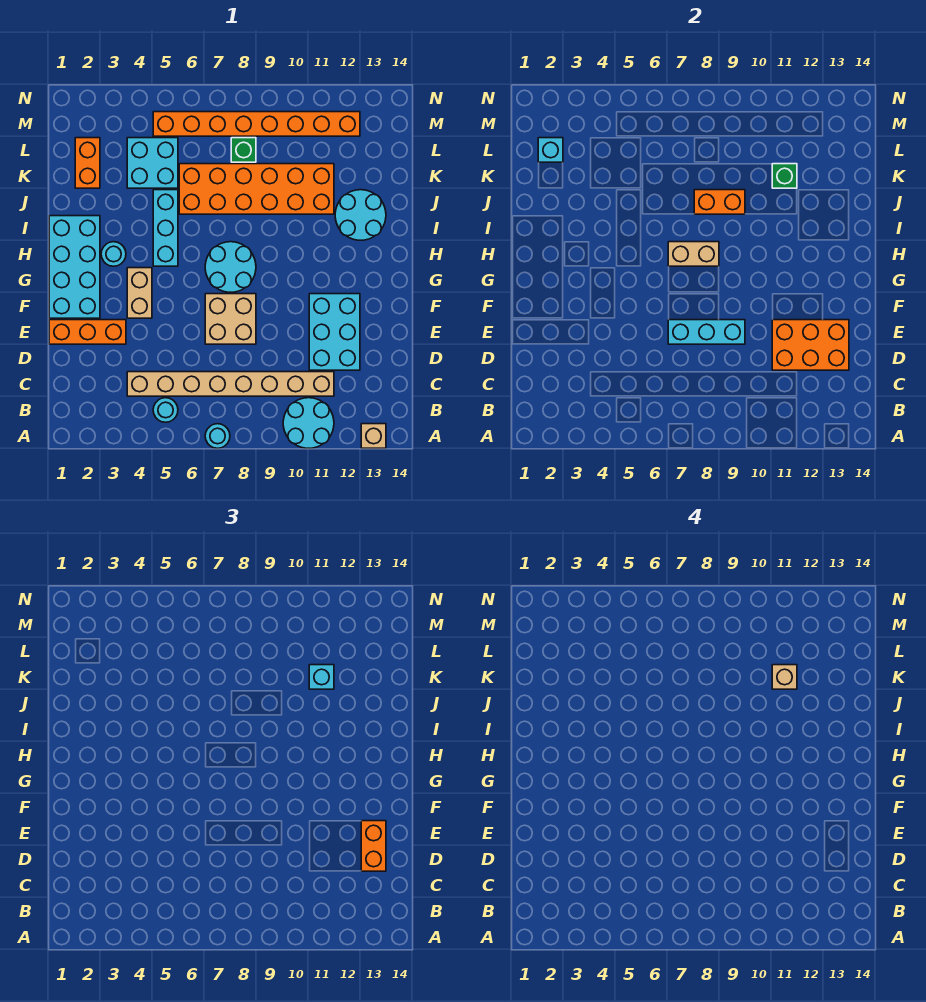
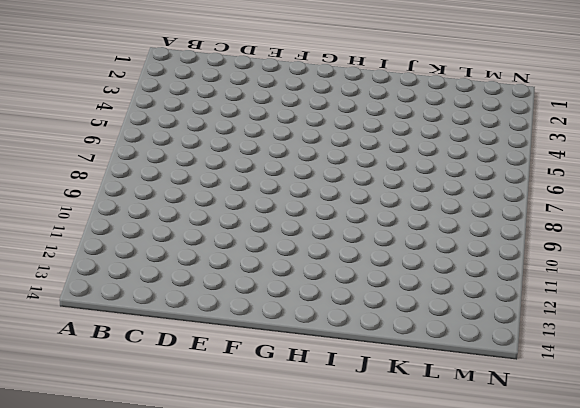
none -> cyan round brick A7 level 1
none -> cyan round brick A10:B11 level 1
none -> tan brick A13 level 1

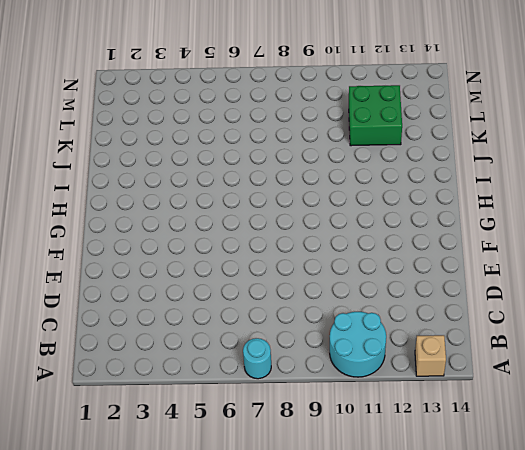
green brick K11:L12 level 1 -> orange brick J6:K11 level 1
none -> cyan round brick B5 level 1
none -> tan brick C4:C11 level 1
none -> cyan brick D11:F12 level 1

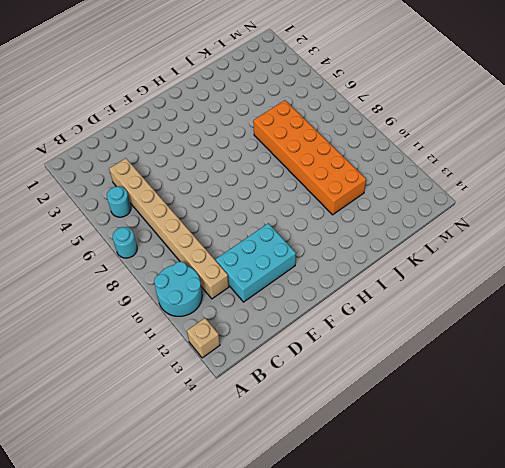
none -> orange brick E1:E3 level 1
none -> tan brick E7:F8 level 1
none -> cyan brick F1:I2 level 1

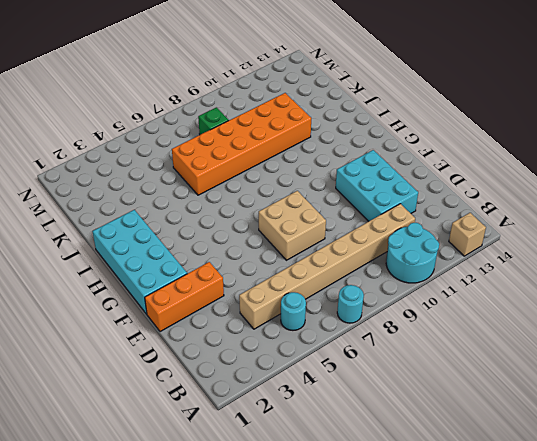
none -> tan brick F4:G4 level 1
none -> cyan round brick G7:H8 level 1
none -> cyan round brick H3 level 1

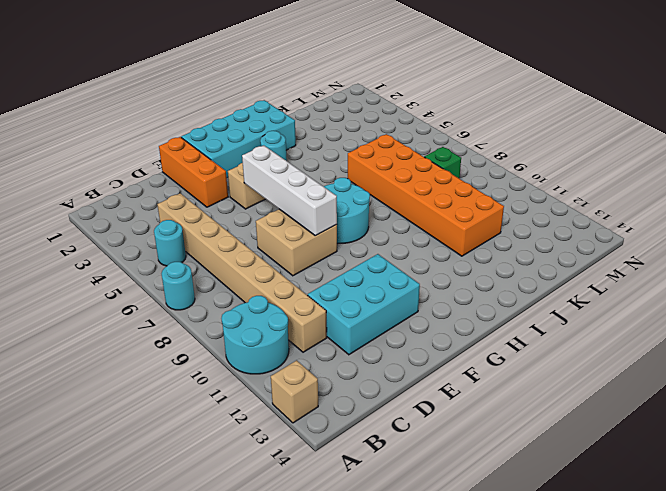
white brick F5:F8 level 2 -> none
none -> cyan brick H5:J5 level 1
none -> cyan round brick I12:J13 level 1
none -> orange brick K2:L2 level 1

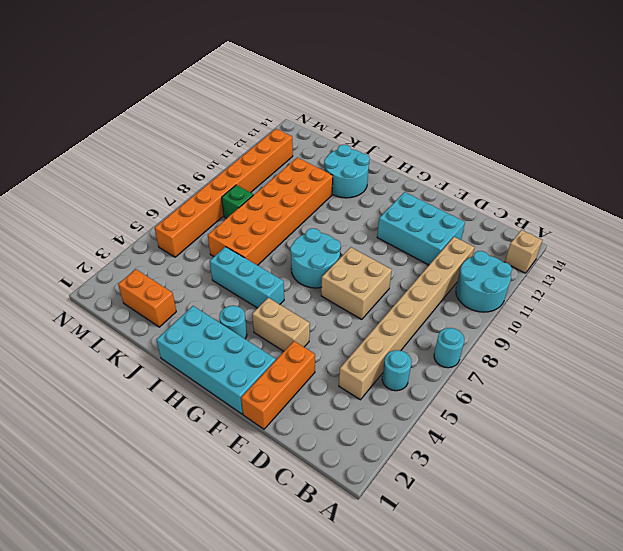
none -> cyan brick K4:L5 level 1
none -> orange brick D11:E13 level 2
none -> cyan brick E7:E9 level 2

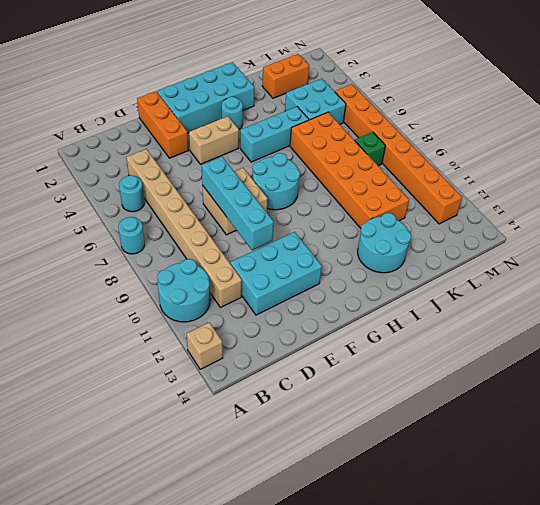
cyan brick E7:E10 level 2 -> cyan brick E7:E9 level 2
none -> orange brick D11:E13 level 2
none -> tan brick H7:H8 level 2
none -> orange brick J8:J9 level 2

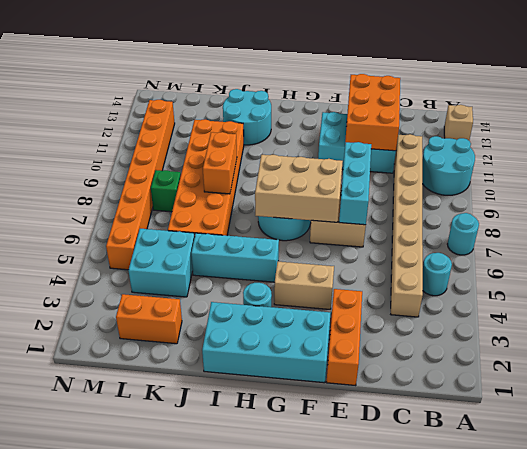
tan brick F7:H8 level 2 -> tan brick H7:H8 level 2
none -> green brick K11 level 2
none -> cyan brick L2 level 2
none -> orange brick D13:E13 level 3

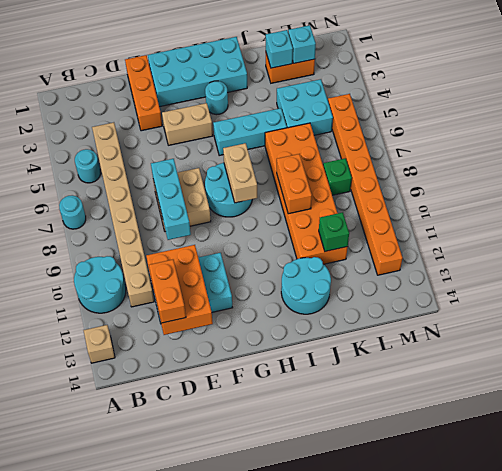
orange brick D12:D13 level 3 -> orange brick D13:E13 level 3
cyan brick K2 level 2 -> cyan brick K11 level 3
none -> tan brick K11 level 4

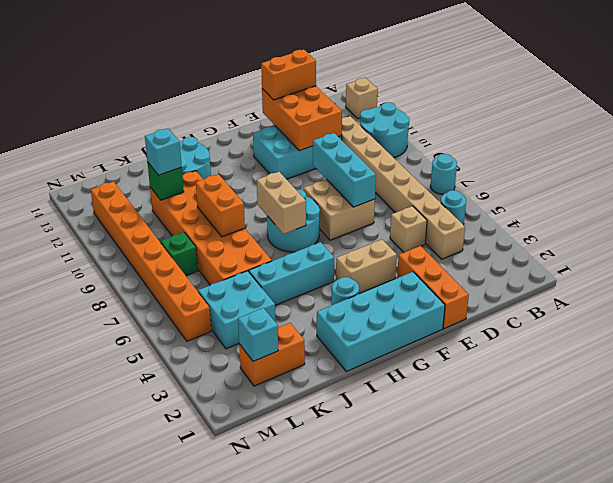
tan brick D5 level 1 -> tan brick K11 level 4

